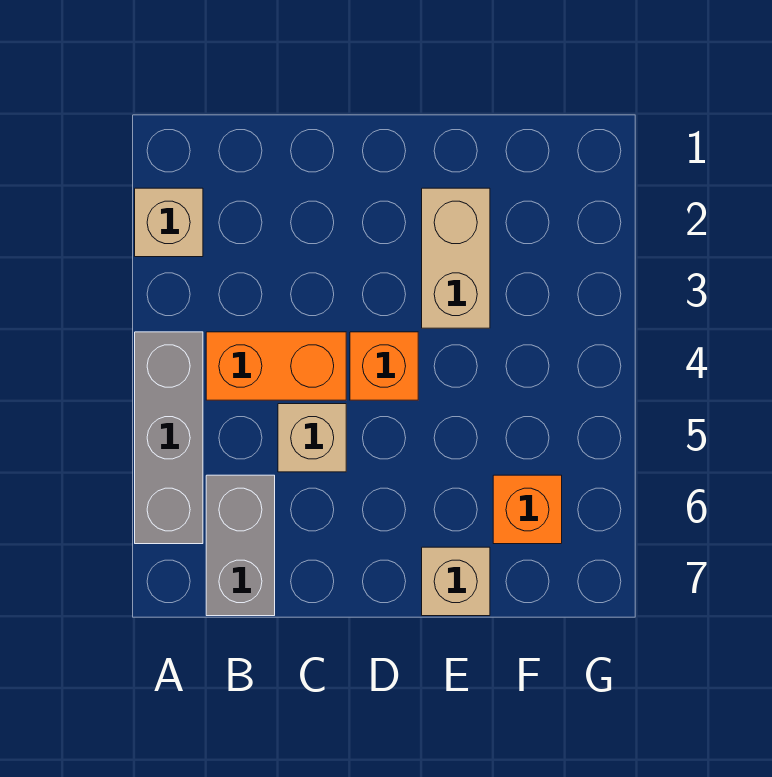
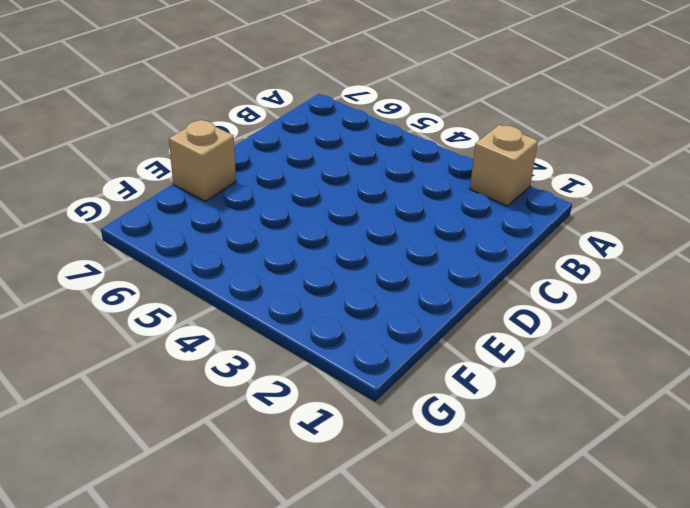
none -> grey brick A4:A6 level 1
none -> orange brick B4:C4 level 1

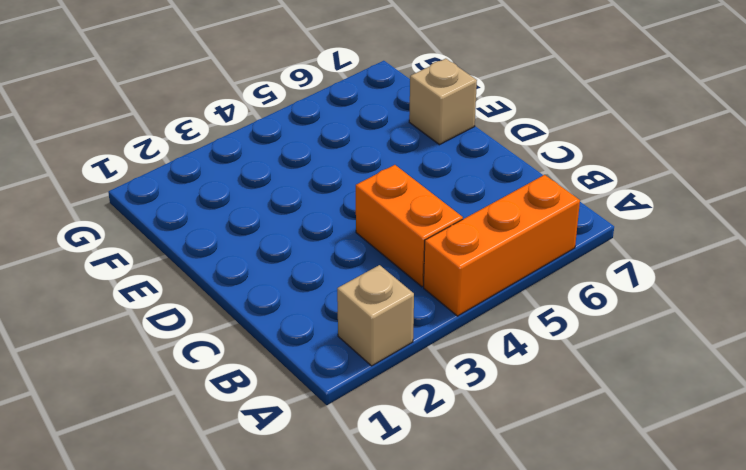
orange brick A4:A6 level 1 -> grey brick A4:A6 level 1
none -> grey brick B6:B7 level 1
none -> tan brick C5 level 1

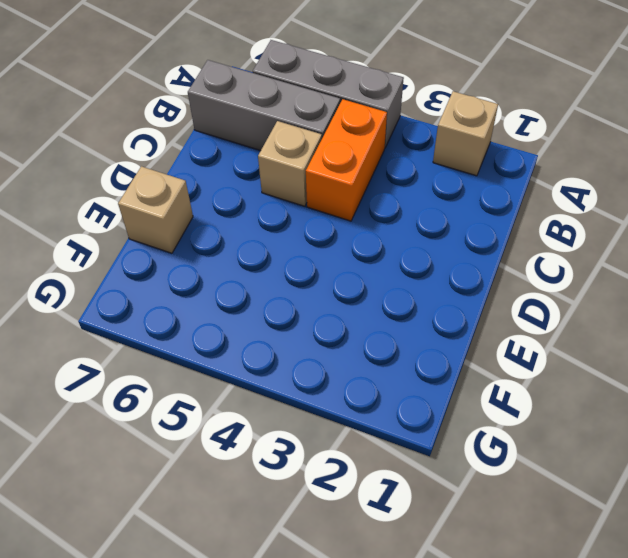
grey brick B5:B7 level 1 -> grey brick B6:B7 level 1
none -> orange brick D4 level 1
none -> tan brick E2:E3 level 1

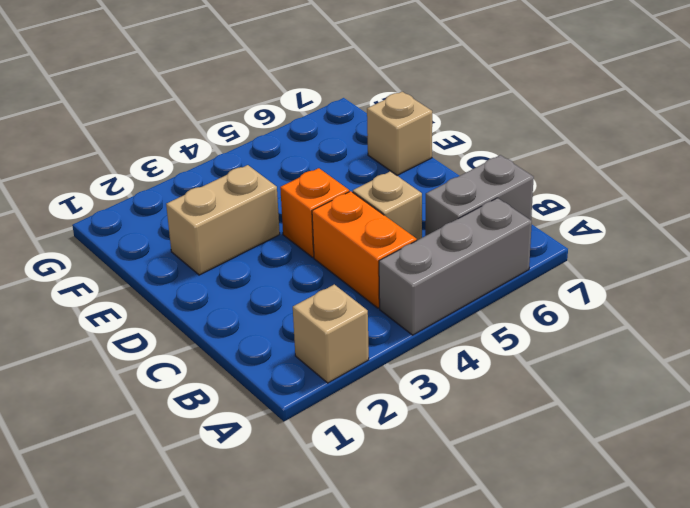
none -> orange brick F6 level 1

